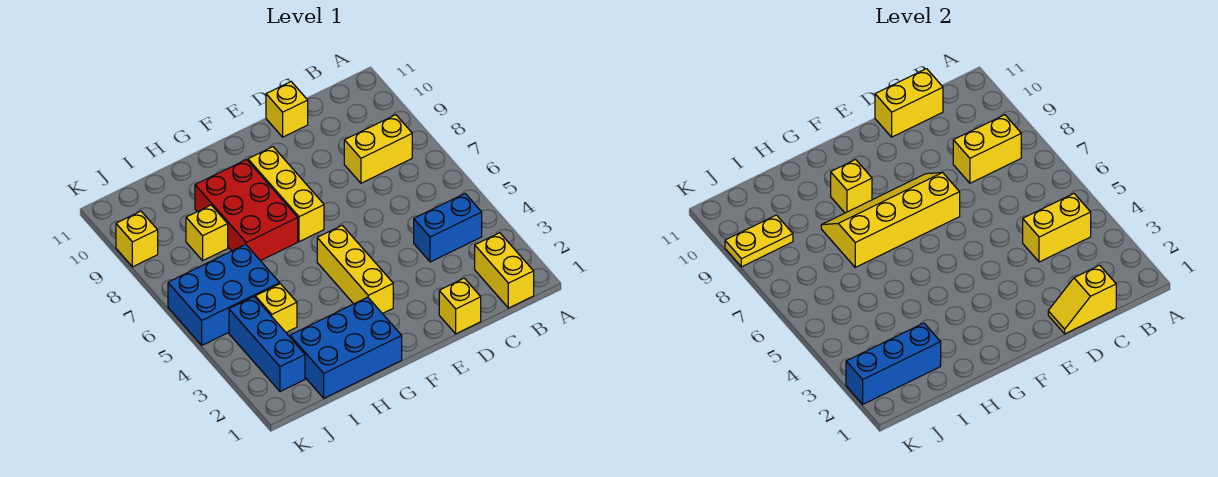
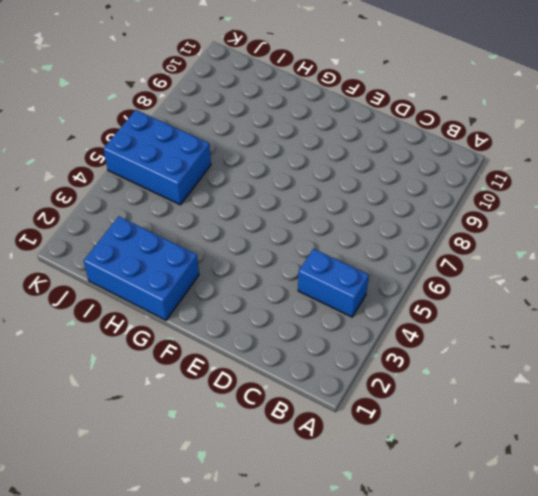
none -> yellow brick B1:B2 level 1
none -> yellow brick B8:C8 level 1
none -> yellow brick D1 level 1

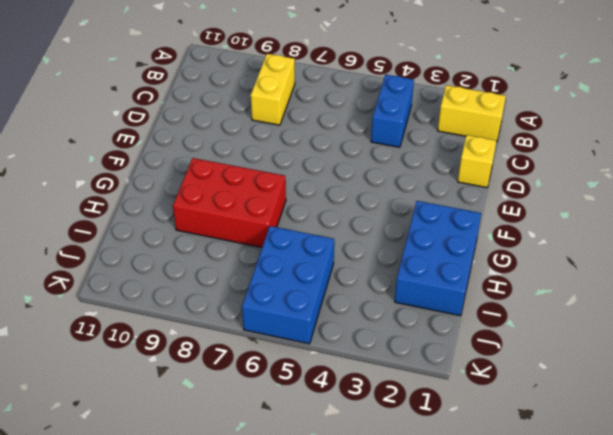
none -> yellow brick D11 level 1
none -> yellow brick F3:F5 level 1
none -> yellow brick F7:F9 level 1

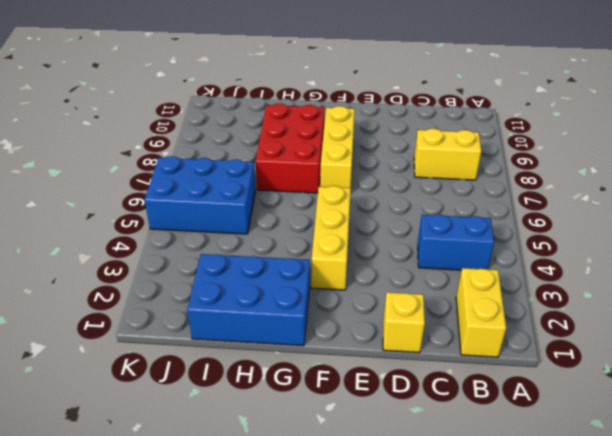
none -> yellow brick D11 level 1
none -> yellow brick I4 level 1
none -> yellow brick I8 level 1

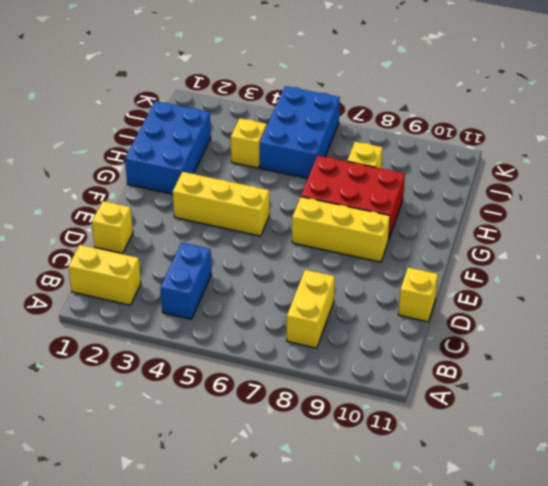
none -> blue brick J2:J4 level 1
none -> yellow brick K9 level 1
none -> yellow brick B4:C4 level 2

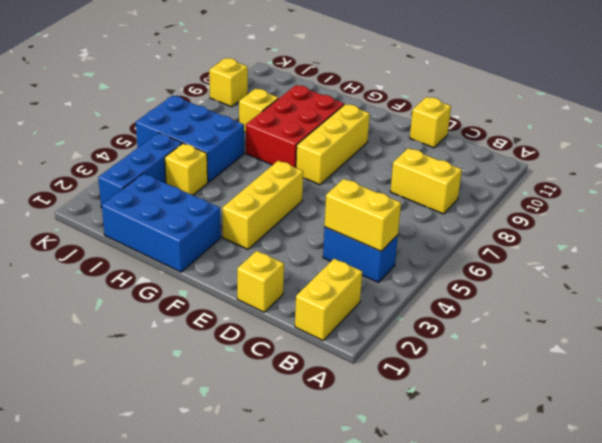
none -> yellow brick B8:C8 level 2
none -> yellow slope C1:D1 level 2 top C
none -> yellow brick C11:D11 level 2

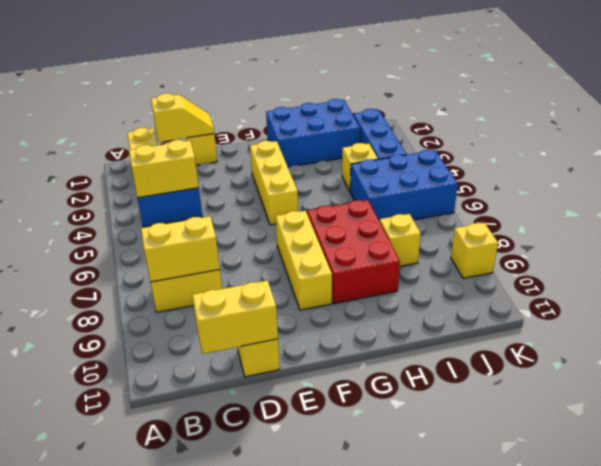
none -> yellow slope E7:H8 level 2 top 7
none -> yellow brick G9 level 2
none -> blue brick I2:K2 level 2

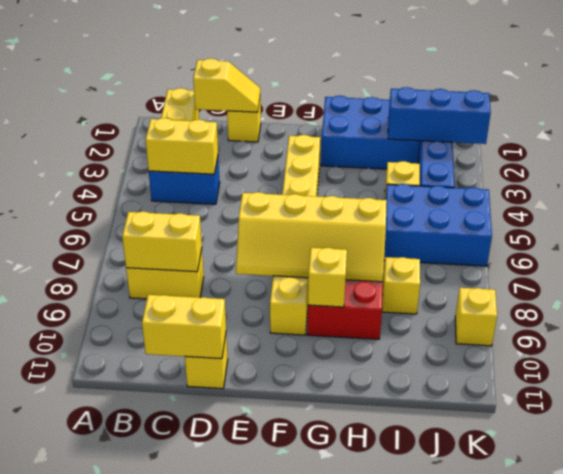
none -> yellow plate J9:K9 level 2

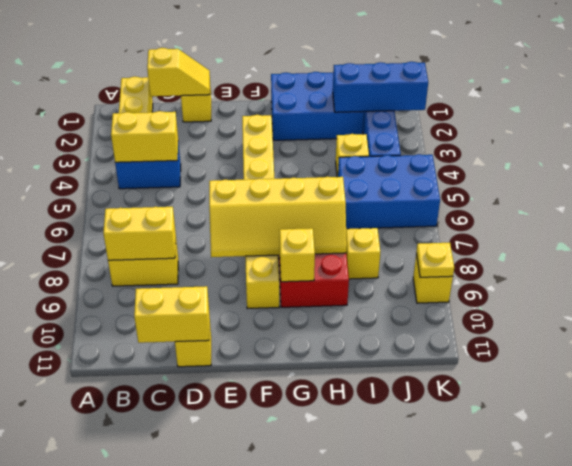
yellow plate K9 level 2 -> yellow plate J9:K9 level 2

